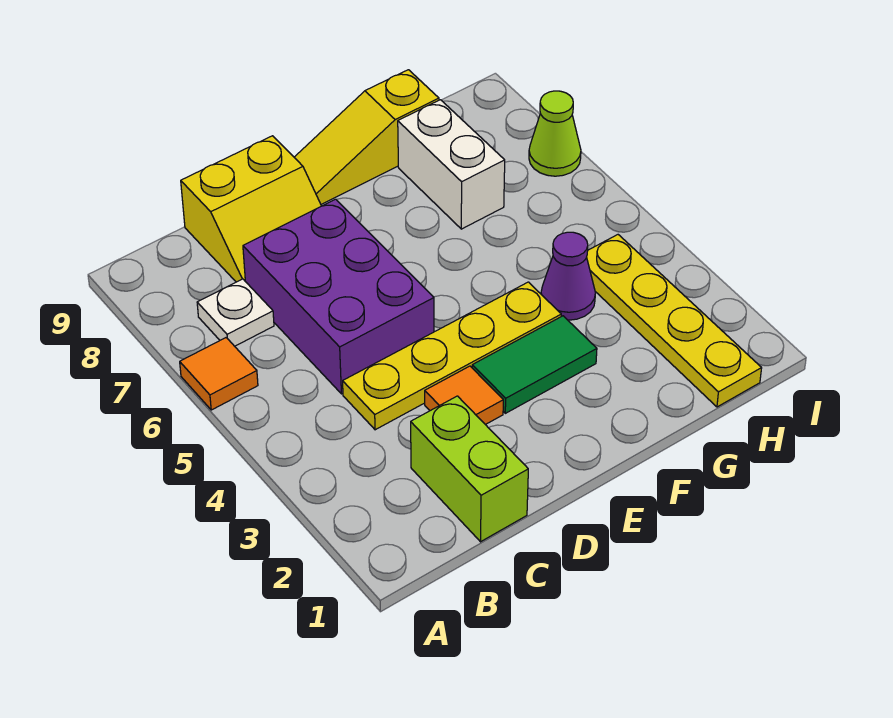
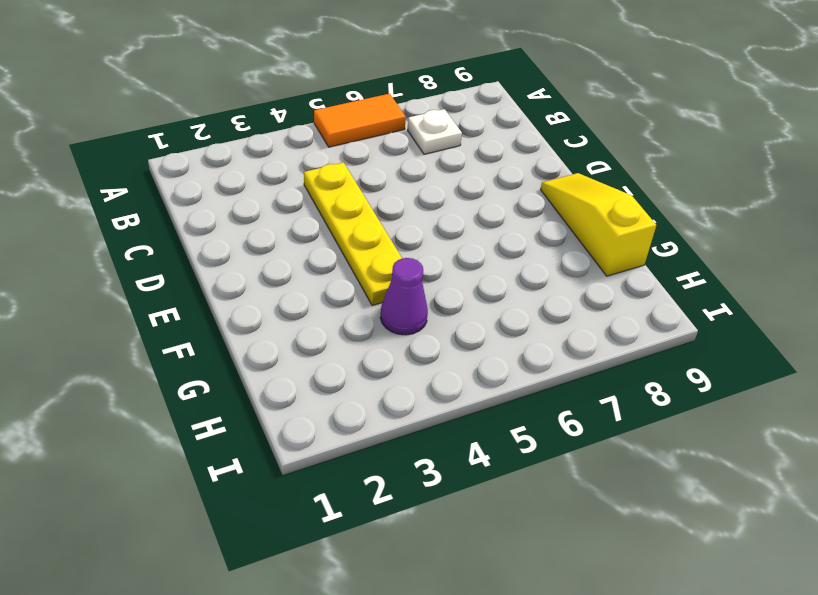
orange tile A5:A6 level 1 -> orange tile A6 level 1
none -> lime brick C1:C2 level 1
none -> purple brick C5:D7 level 1
none -> yellow slope C8:D9 level 1 top 9

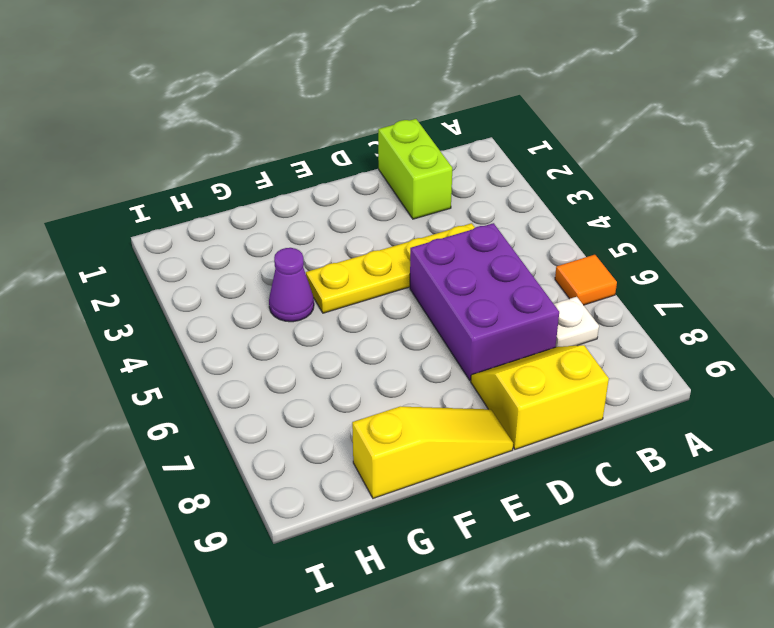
none -> orange tile D3 level 1
none -> green tile E3:F3 level 1
none -> white brick G7:G8 level 1

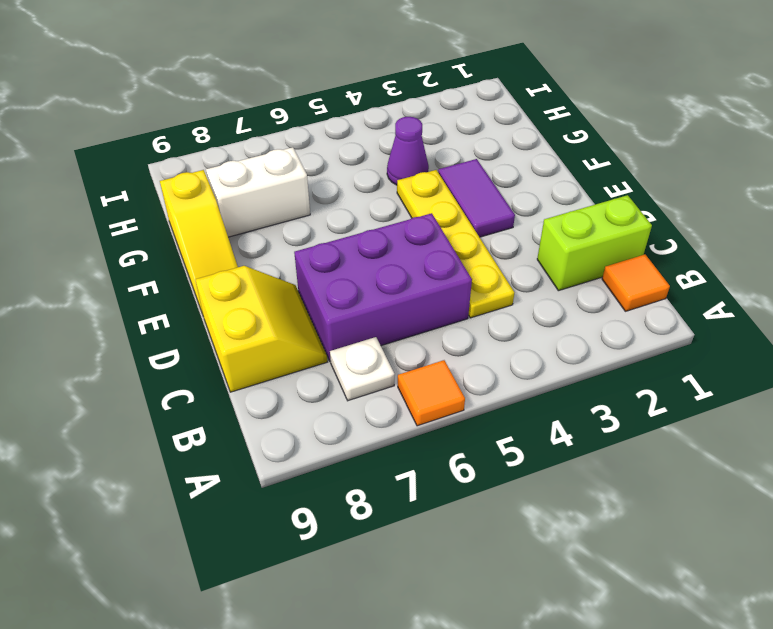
orange tile B1 level 1 -> orange tile D3 level 1
purple tile E3:F3 level 1 -> green tile E3:F3 level 1
none -> yellow plate H1:H4 level 1
none -> lime cone I7 level 1

